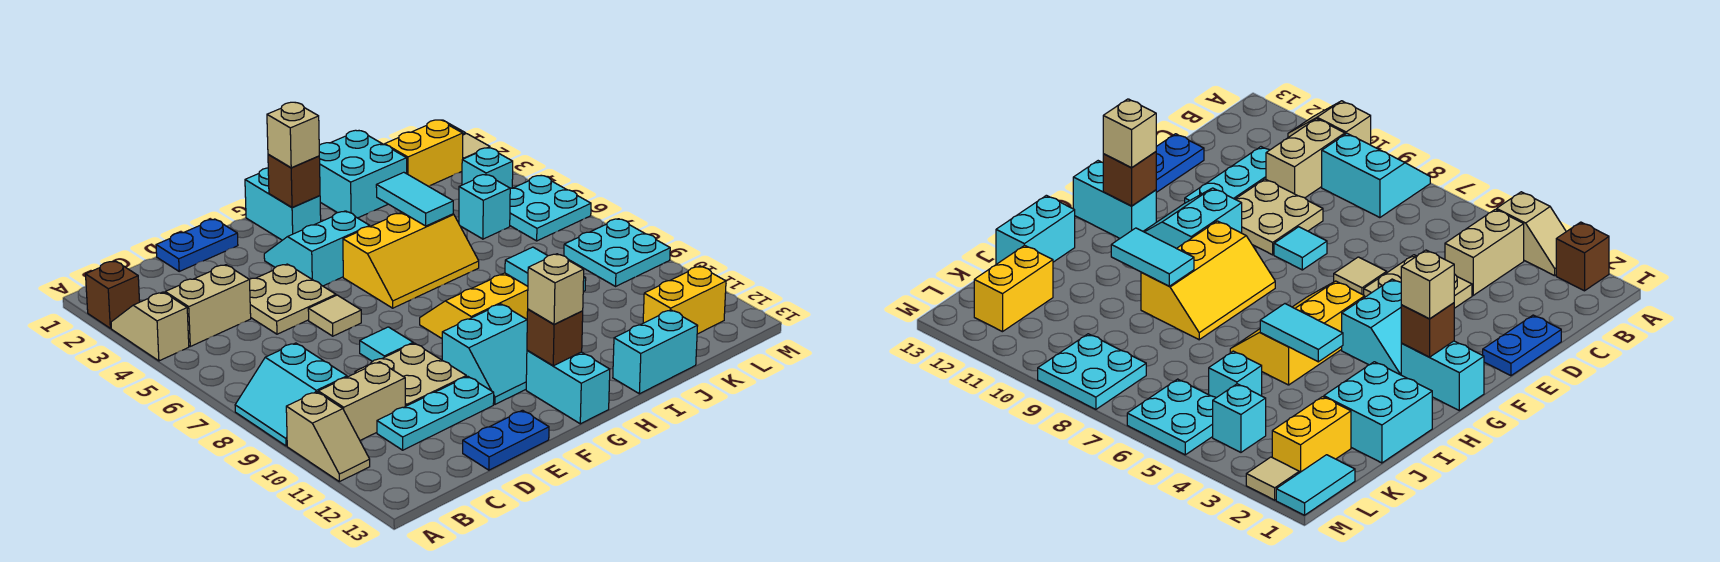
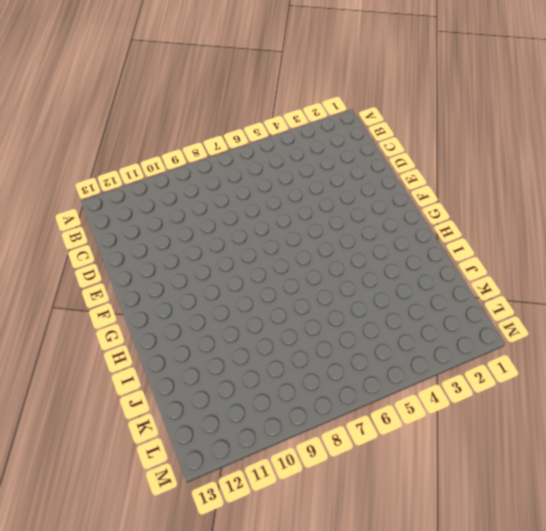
none -> brown brick A2 level 1
none -> tan slope A3:A4 level 1 top 4
none -> cyan slope A8:B9 level 1 top B
none -> tan slope A10:A11 level 1 top 10

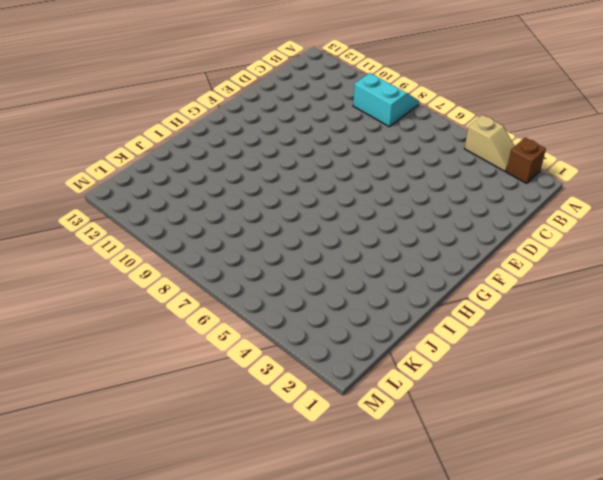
none -> tan slope A10:A11 level 1 top 10
none -> tan brick B4:C4 level 1
none -> tan brick B10:C10 level 1
none -> cyan plate C11:E11 level 1

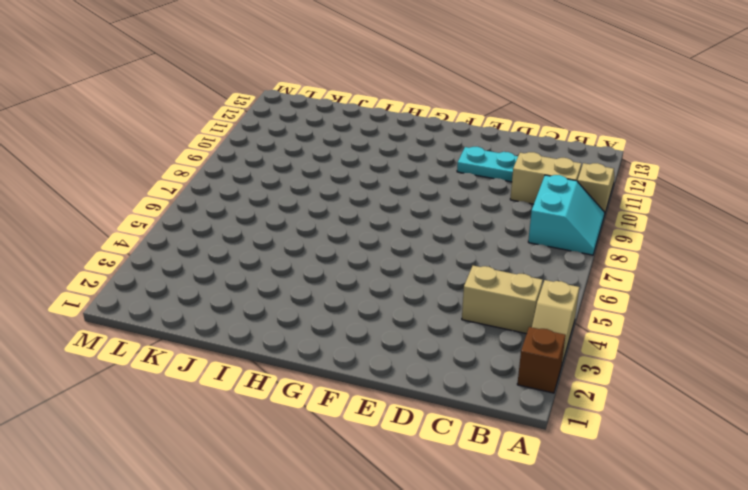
none -> blue plate D1:E1 level 1
none -> tan plate D4:E5 level 1
none -> tan plate D9:E10 level 1
none -> blue plate D13:E13 level 1

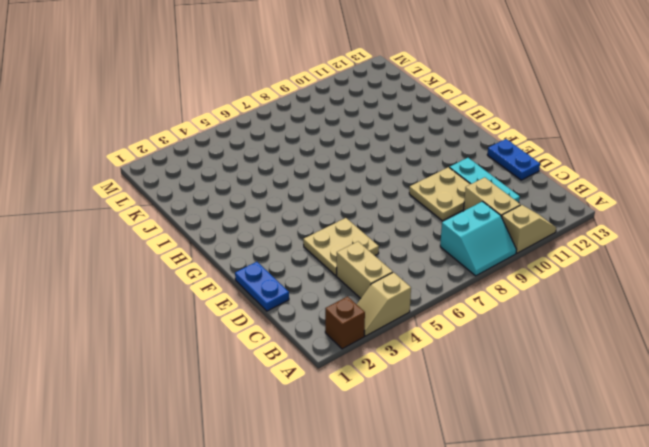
none -> tan tile E6 level 1
none -> cyan tile E8 level 1
none -> cyan slope F3:G4 level 1 top 4
none -> cyan slope F10:G11 level 1 top 10

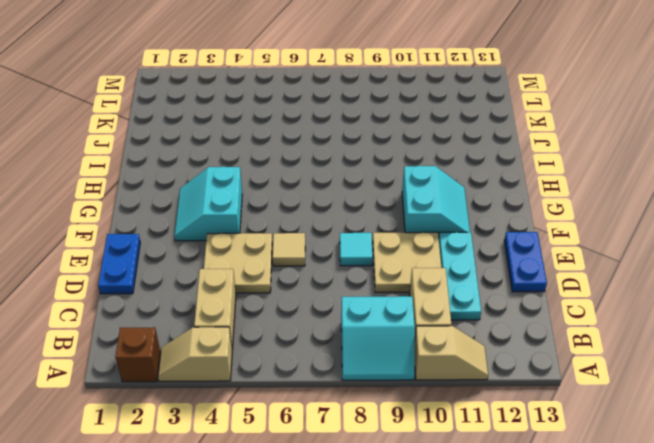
none -> cyan brick G1:G2 level 1
none -> yellow slope G5:I6 level 1 top 5
none -> yellow slope G8:I9 level 1 top 9
none -> cyan brick G12:G13 level 1

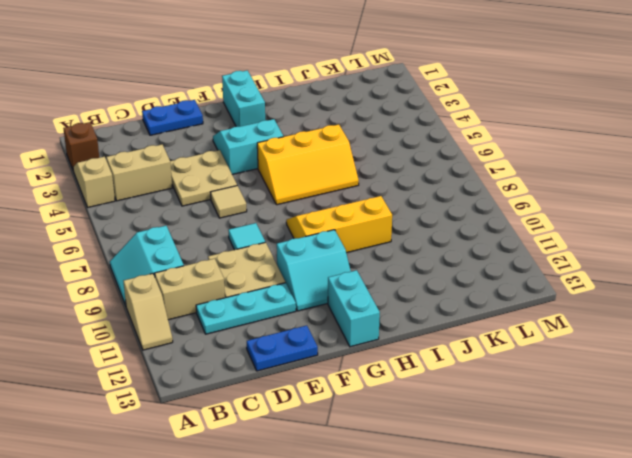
none -> cyan brick I1:J2 level 1
none -> cyan brick I13:J13 level 1
none -> yellow brick K2:L2 level 1
none -> cyan brick K5 level 1

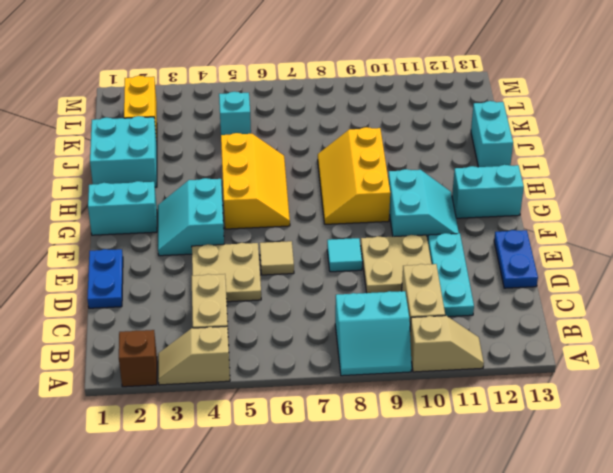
none -> yellow brick K12:L12 level 1
none -> cyan tile L1:M1 level 1
none -> cyan brick L4 level 1
none -> cyan plate L5:M6 level 1

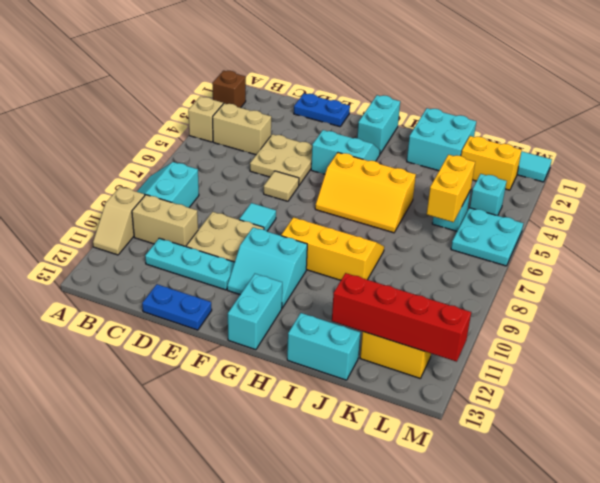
red brick J12:M12 level 2 -> none
yellow brick K5:K6 level 2 -> none
none -> cyan plate L8:M9 level 1
none -> tan tile M2 level 1
none -> brown brick G2 level 2
none -> brown brick G12 level 2

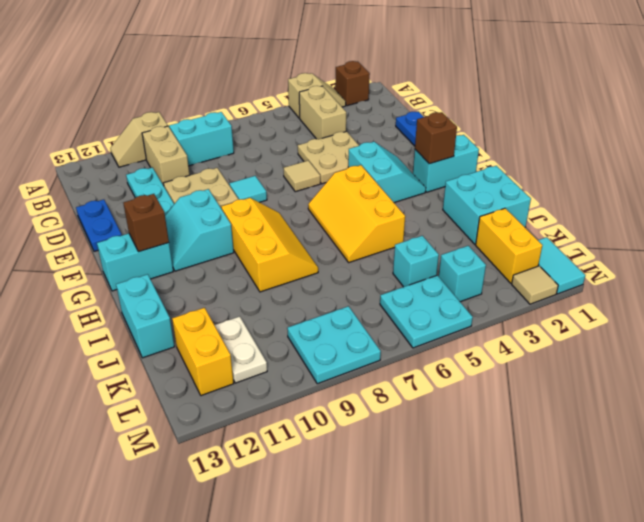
white plate K11:L11 level 1 -> none
none -> cyan tile I4:I5 level 2
none -> cyan tile I9:I10 level 2
none -> tan brick G2 level 3
none -> tan brick G12 level 3

